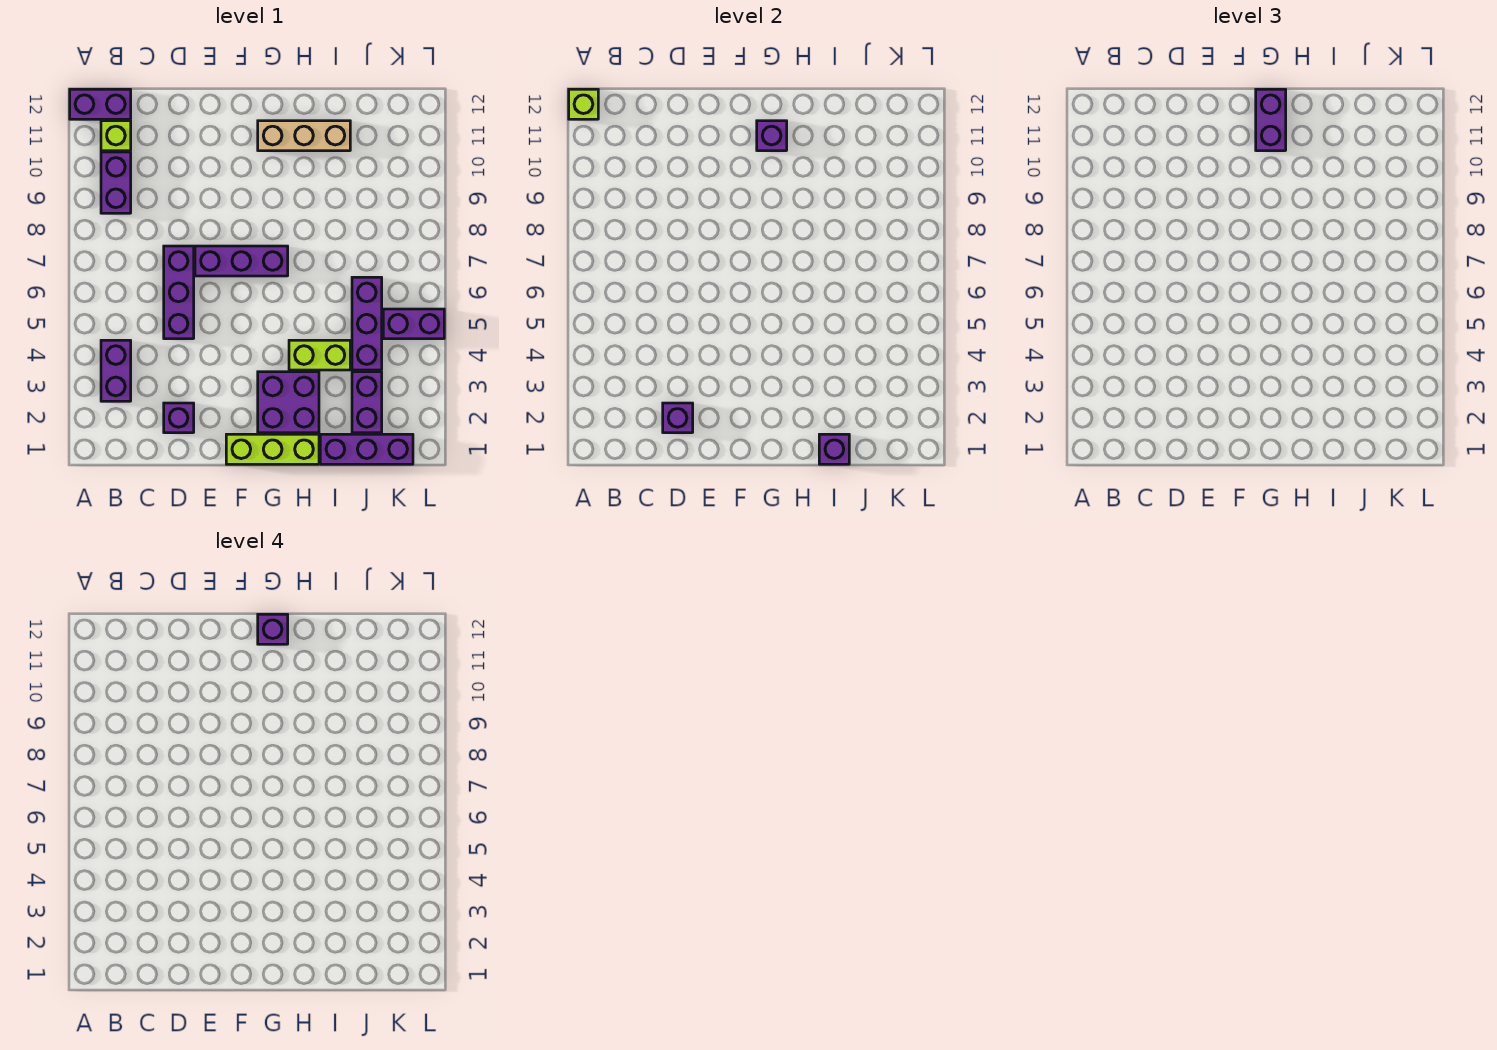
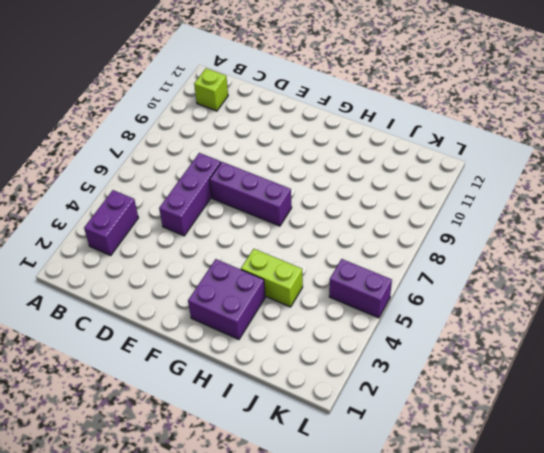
none -> purple brick A12:B12 level 1
none -> purple brick B9:B10 level 1
none -> purple brick D2 level 1

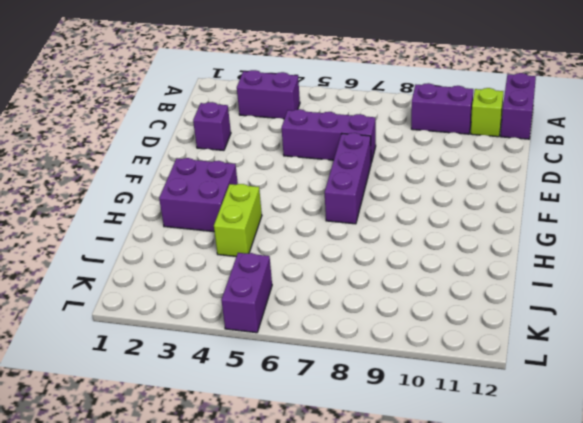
none -> lime brick F1:H1 level 1
none -> tan brick G11:I11 level 1
none -> purple brick I1:K1 level 1

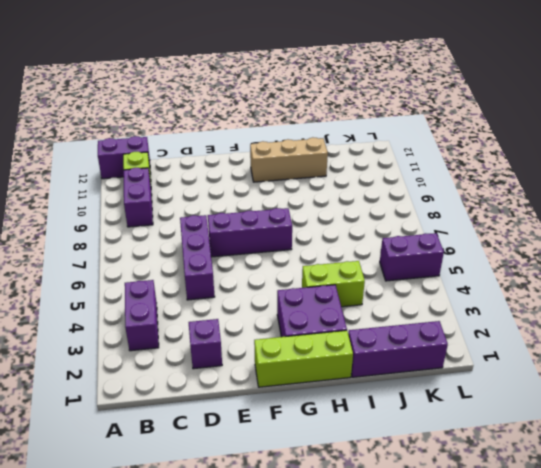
none -> purple brick J2:J3 level 1
none -> purple brick J4:J6 level 1
none -> lime brick A12 level 2

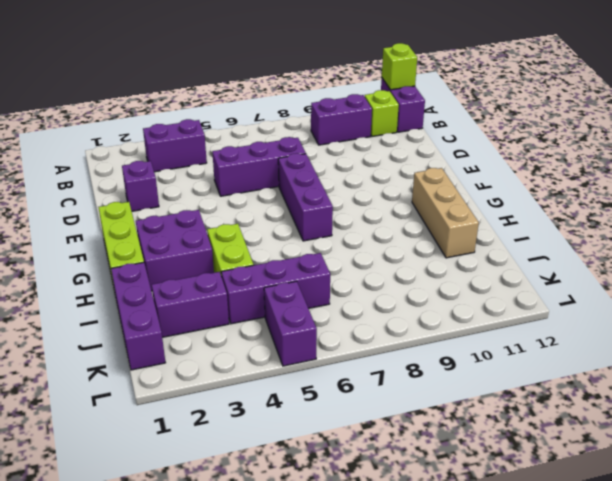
none -> purple brick D2 level 2
none -> purple brick G11 level 2
none -> purple brick I1 level 2

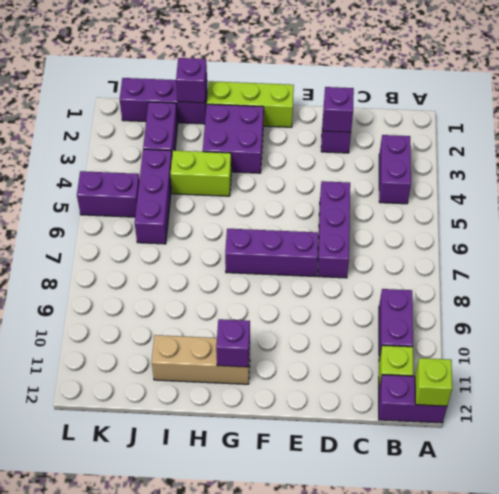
none -> purple brick G11:G12 level 3
none -> purple brick G12 level 4

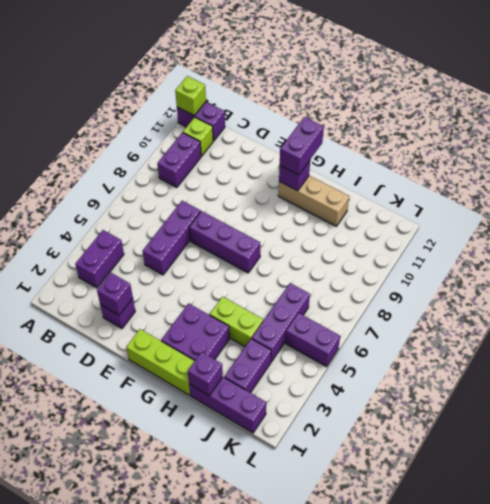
none -> purple brick G12 level 4

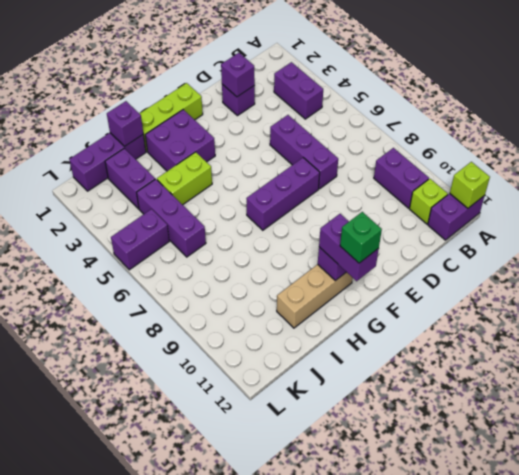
green brick G12 level 4 -> purple brick G12 level 4

